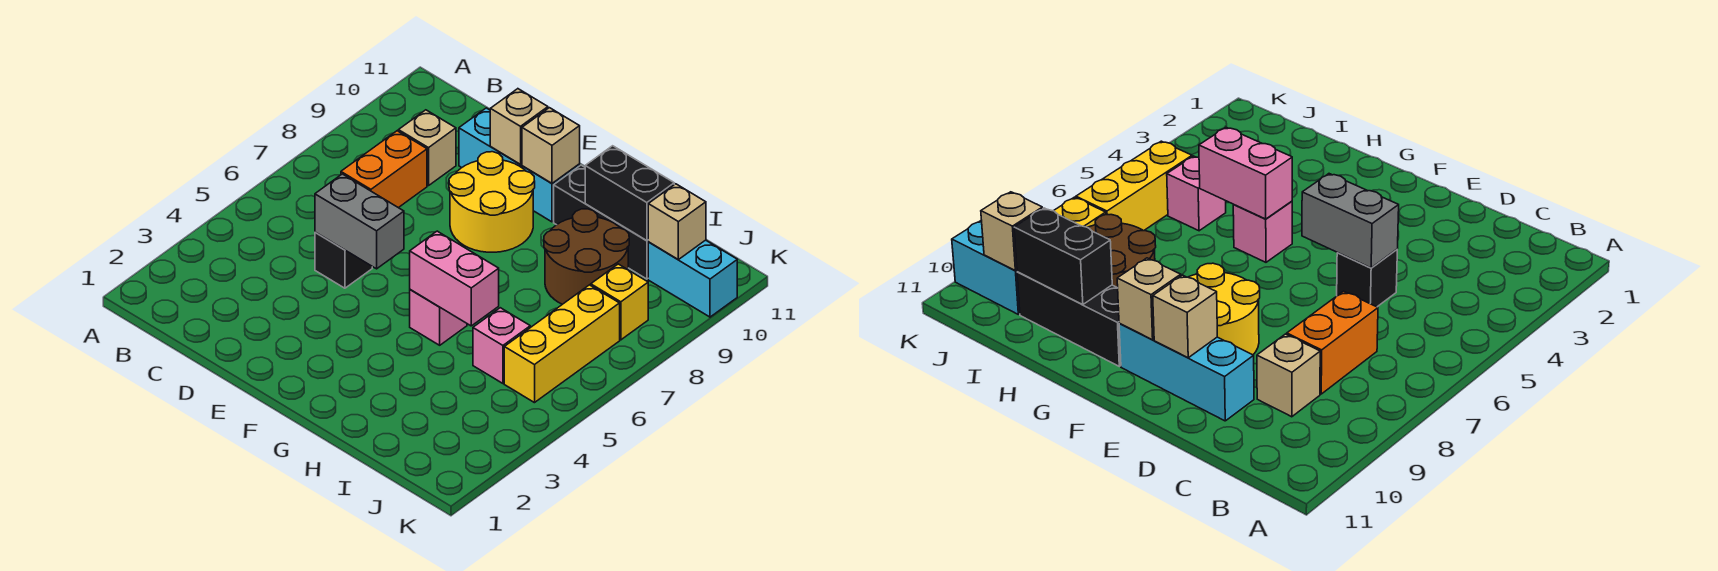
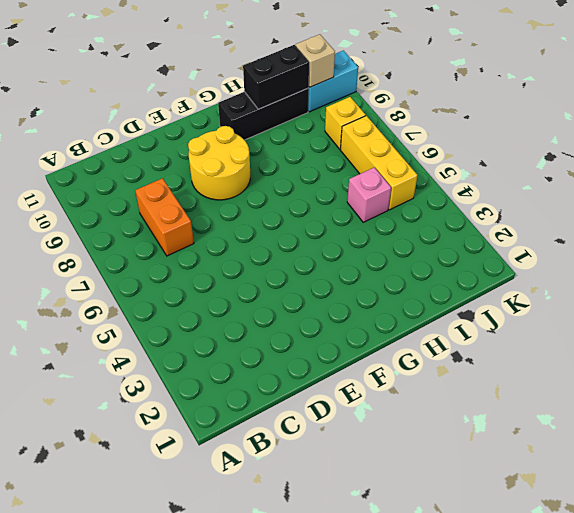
none -> tan brick C9 level 1
none -> black brick D5 level 1
none -> cyan brick D10:F10 level 1

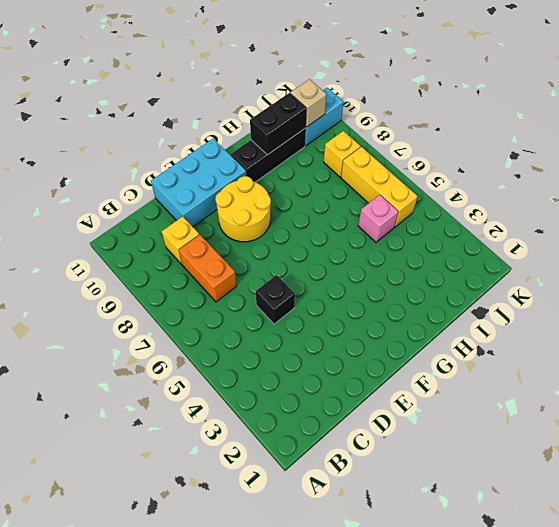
yellow brick C9 level 1 -> tan brick C9 level 1
cyan brick D10:F11 level 1 -> cyan brick D10:F10 level 1
none -> pink brick G5 level 1
none -> brown round brick H8:I9 level 1
none -> grey brick D5:E5 level 2

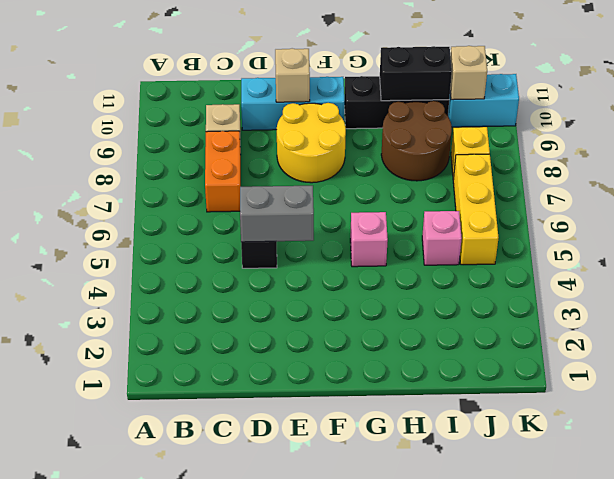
none -> tan brick F10 level 2
none -> pink brick G5:H5 level 2

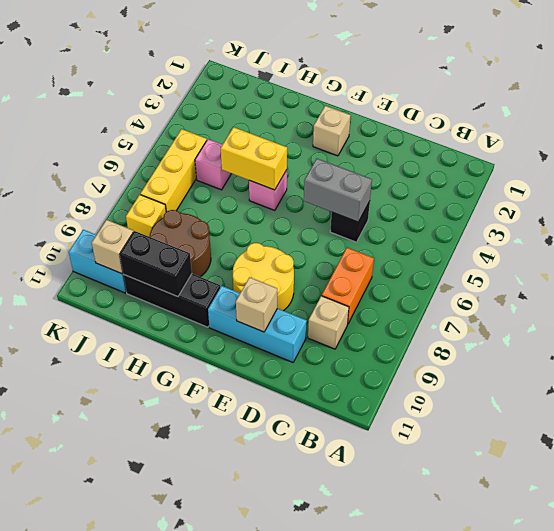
tan brick F2 level 1 -> tan brick F10 level 2
yellow brick G5:H5 level 2 -> pink brick G5:H5 level 2

